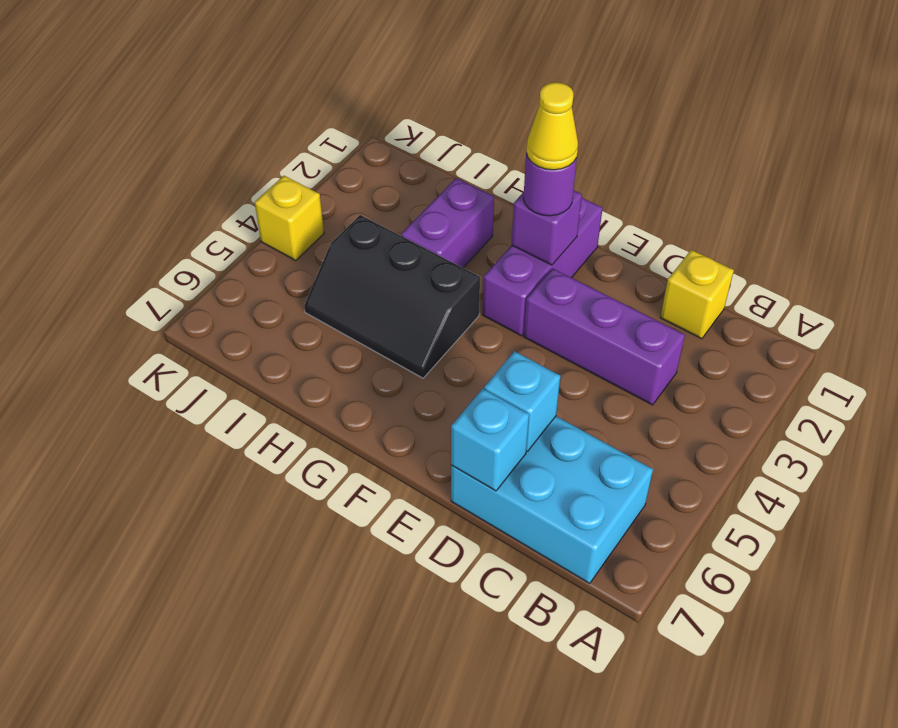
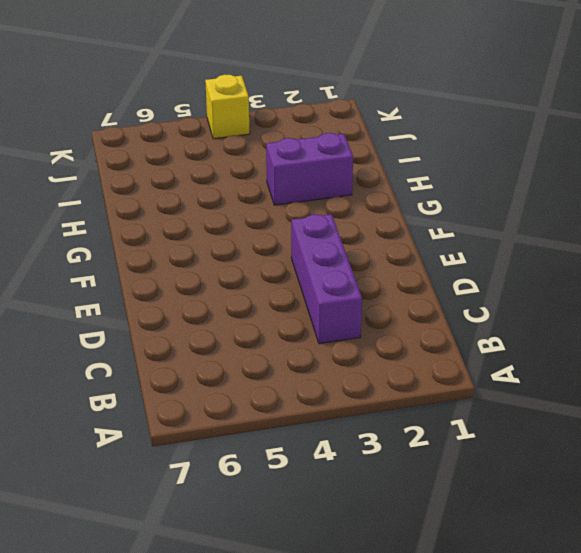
none -> cyan brick B6:D7 level 1
none -> yellow brick C1 level 1
none -> purple brick F1:F3 level 1

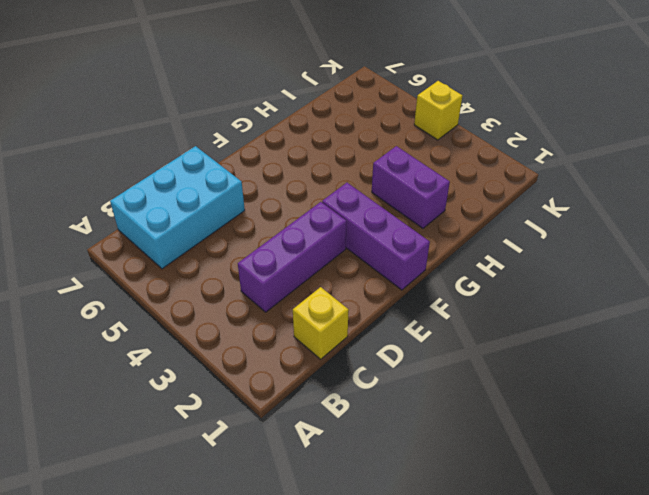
none -> black slope G4:I5 level 1 top 4
none -> cyan brick D6 level 2
none -> cyan brick D7 level 2

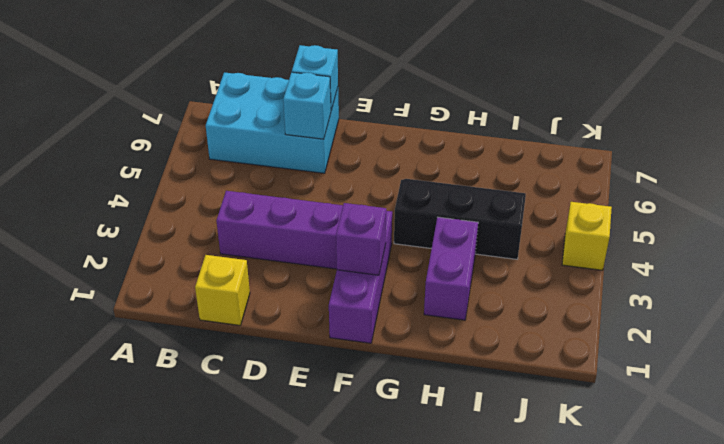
none -> purple round brick F2 level 3
none -> yellow cone F2 level 4

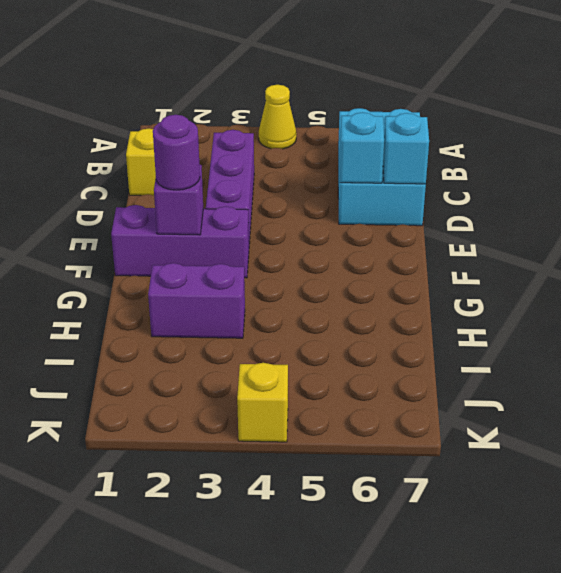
yellow cone A4 level 1 -> yellow cone F2 level 4
none -> black slope G4:I5 level 1 top 4

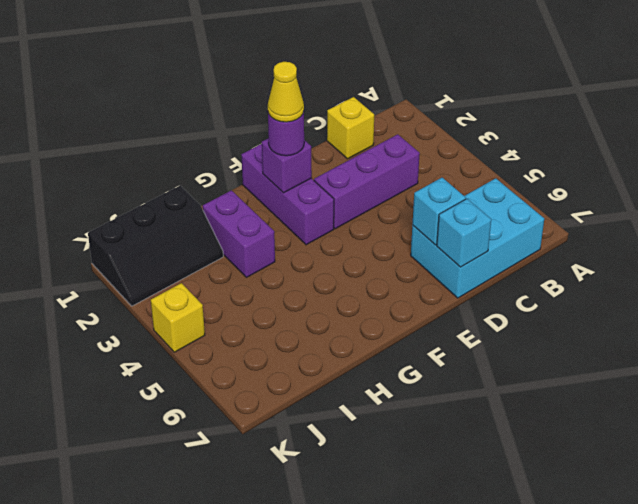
black slope I1:K2 level 1 top 1 -> black slope G4:I5 level 1 top 4

